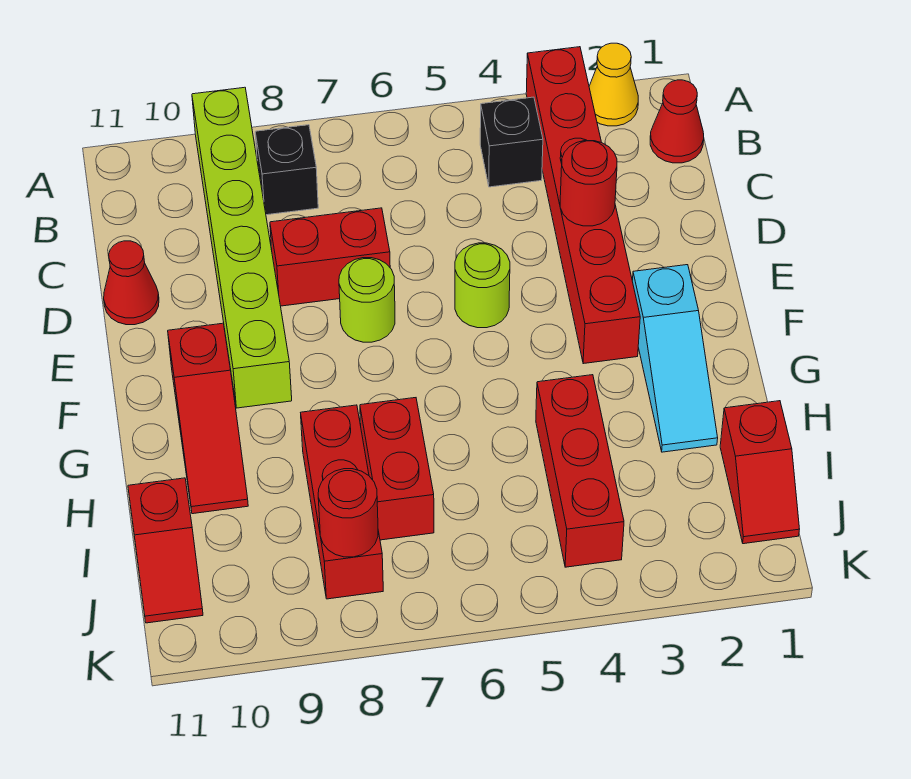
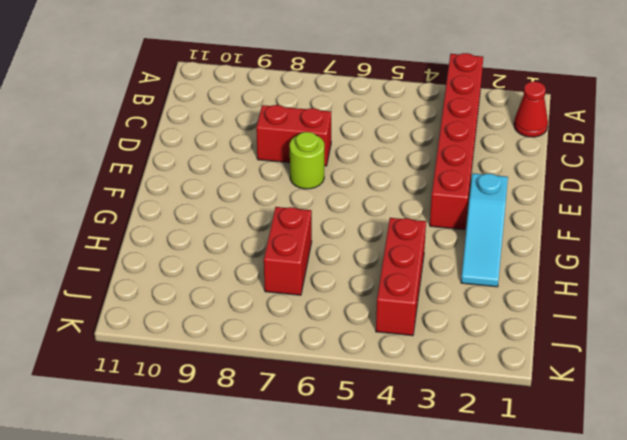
none -> yellow cone A2 level 1
none -> lime brick A9:F9 level 1
none -> black brick B4 level 1

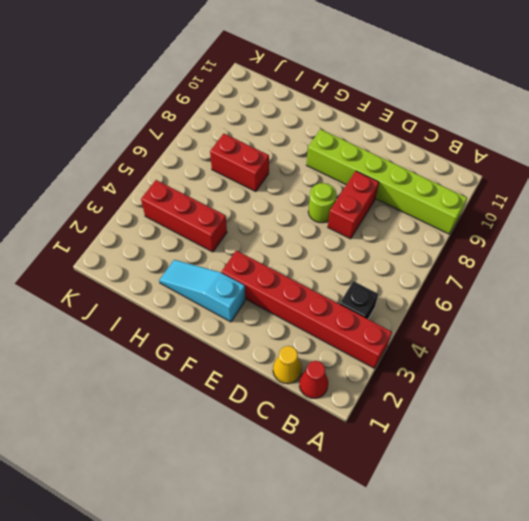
yellow cone C1 level 1 -> yellow cone A2 level 1
none -> black brick B8 level 1
none -> red cone D11 level 1
none -> lime round brick E5 level 1

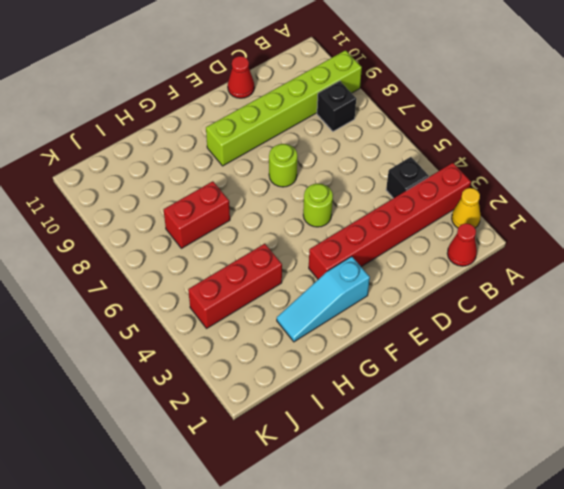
none -> red brick D7:D8 level 1
none -> red slope F10:H10 level 1 top F
none -> red brick H8:J8 level 1

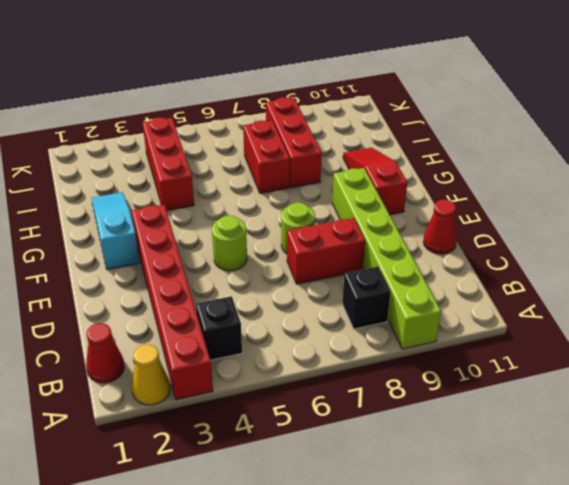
none -> red slope I1:J1 level 1 top I
none -> red slope I11:J11 level 1 top I
none -> red round brick D3 level 2

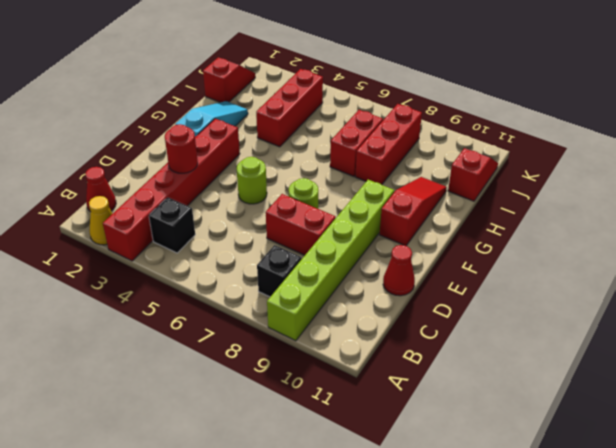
none -> red round brick J8 level 2

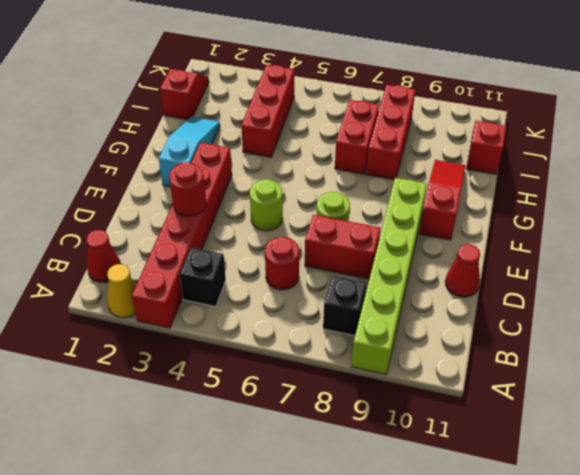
red round brick C6 level 1 -> red round brick J8 level 2

